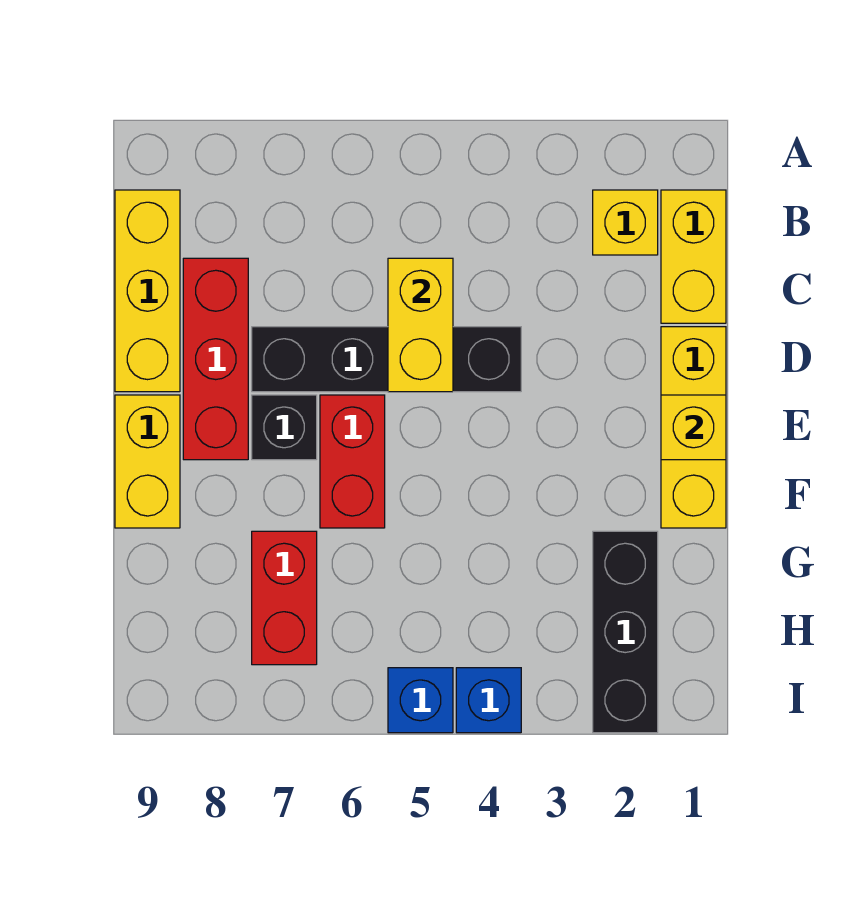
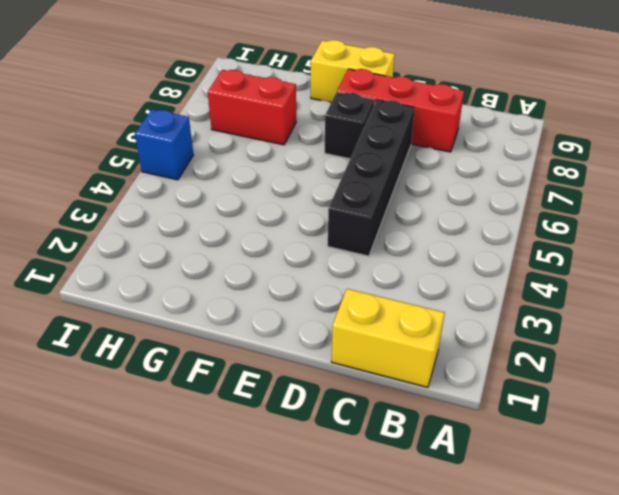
none -> yellow brick B2 level 1
none -> yellow brick B9:D9 level 1
none -> yellow brick D1:F1 level 1

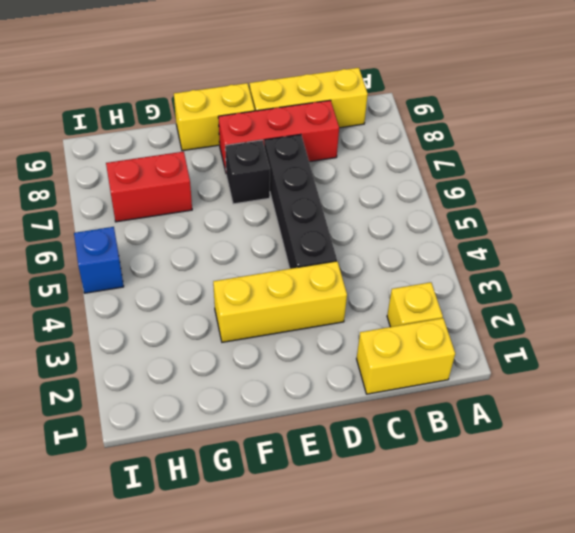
yellow brick D3:F3 level 1 -> yellow brick D1:F1 level 1
none -> red brick E6:F6 level 1
none -> black brick G2:I2 level 1
none -> blue brick I4 level 1

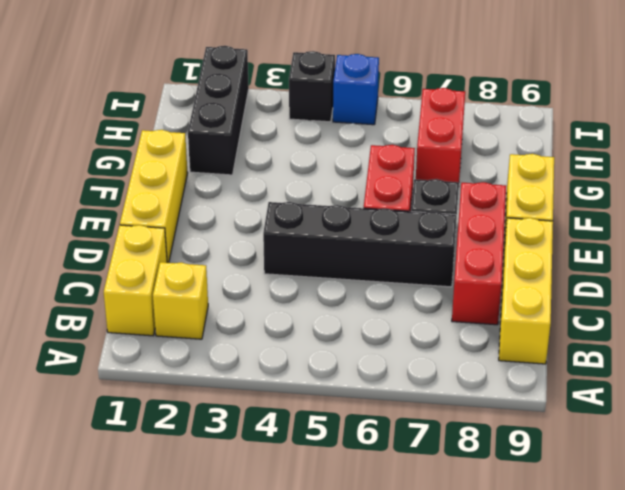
black brick I4 level 1 -> blue brick I4 level 1
none -> yellow brick C5:D5 level 2
none -> yellow brick E1 level 2

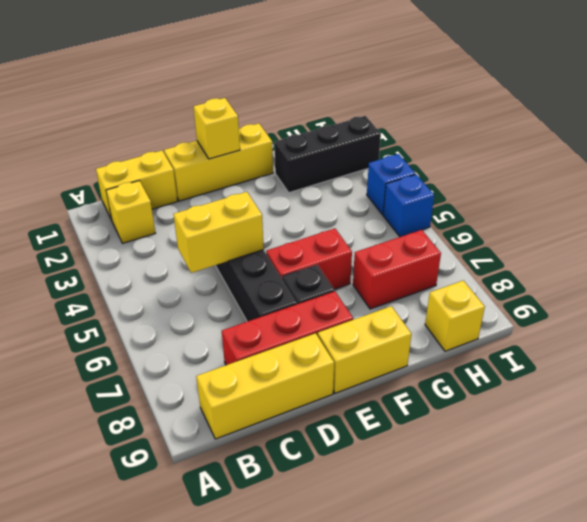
yellow brick H9 level 1 -> none

